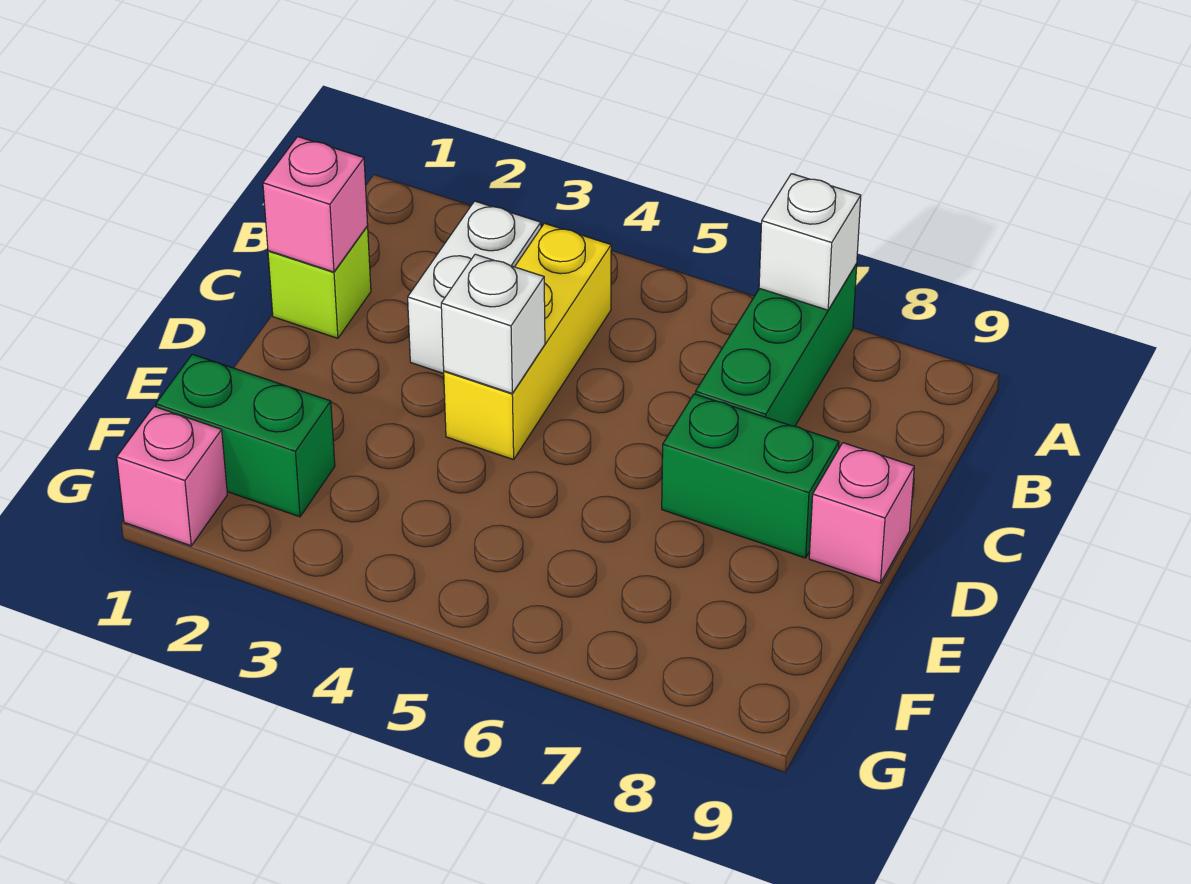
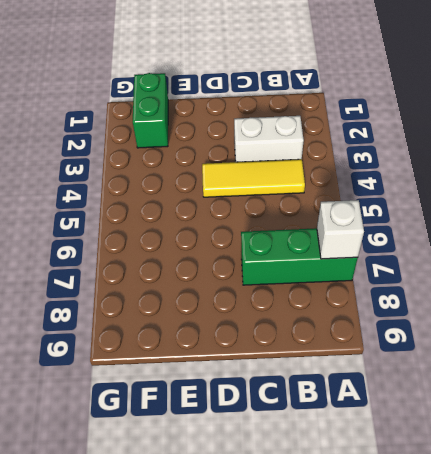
yellow tile B4:D4 level 1 -> yellow brick B4:D4 level 1
none -> lime brick C1 level 1
none -> green brick D7:D8 level 1

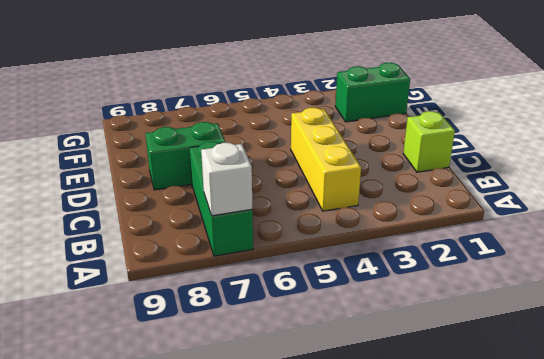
none -> white brick B3:C3 level 1
none -> pink brick D9 level 1

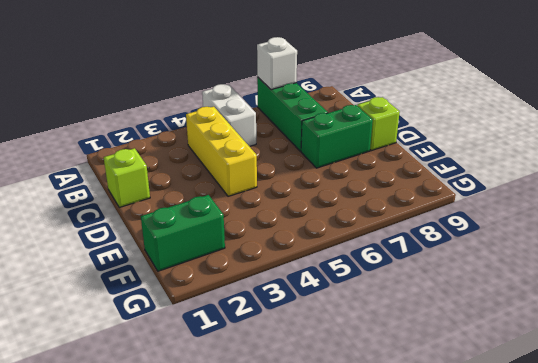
white brick A5:B5 level 1 -> white brick B3:C3 level 1
lime brick D9 level 1 -> pink brick D9 level 1
none -> pink brick G1 level 1
none -> pink brick C1 level 2

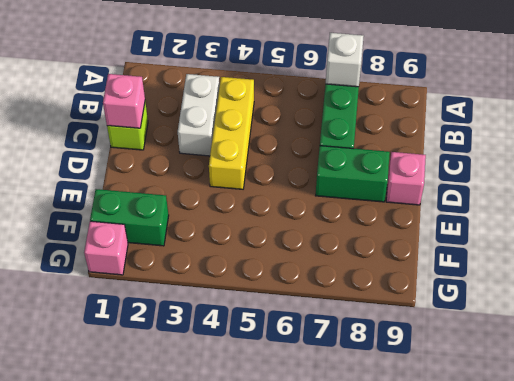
none -> white brick D4 level 2

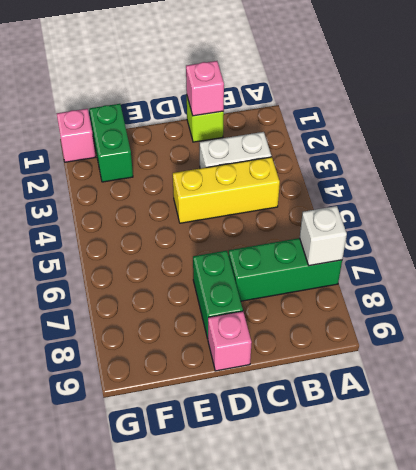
none -> white brick D4 level 2

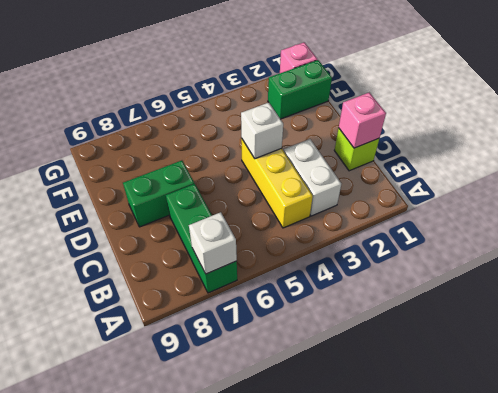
none -> pink brick D9 level 1

